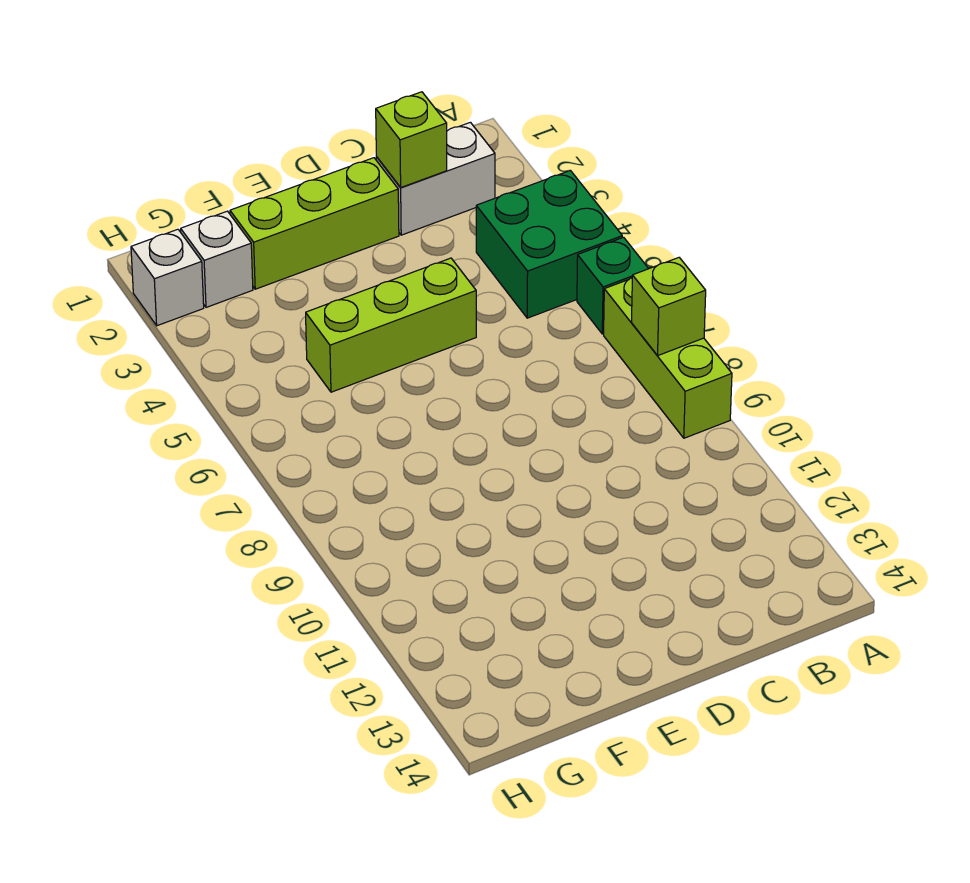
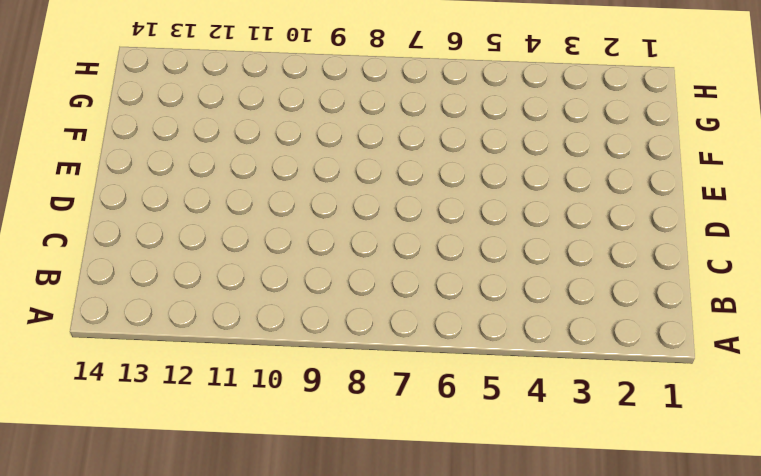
none -> green brick A4:B5 level 1
none -> green brick A6 level 1

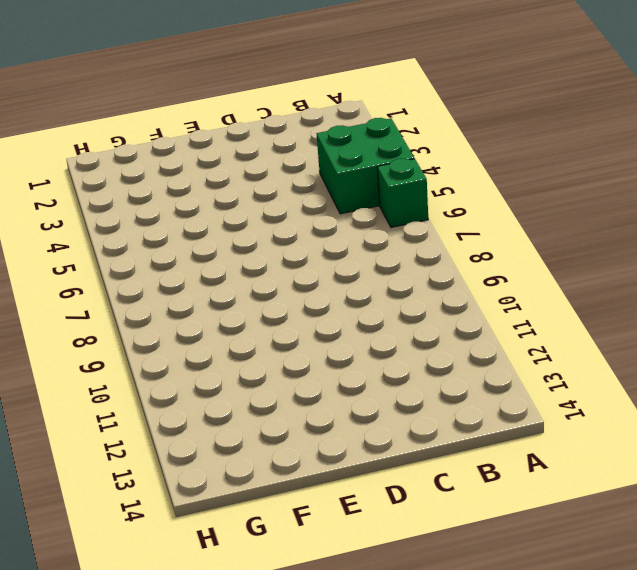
none -> lime brick A7:A9 level 1
none -> white brick B2:C2 level 1

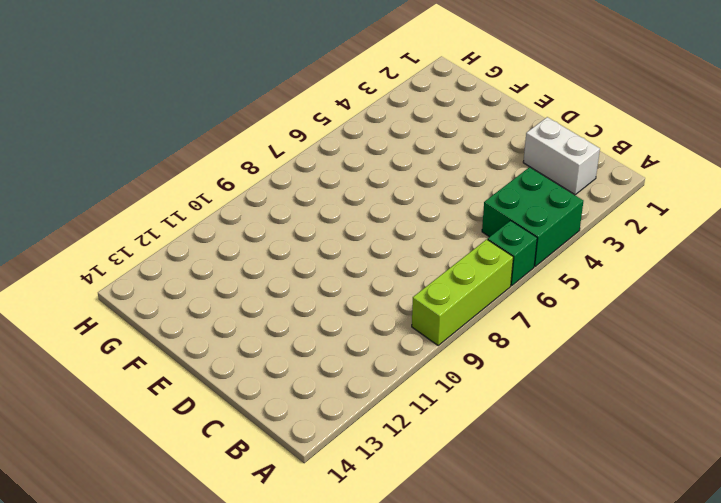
none -> lime brick D2:F2 level 1
none -> lime brick D5:F5 level 1

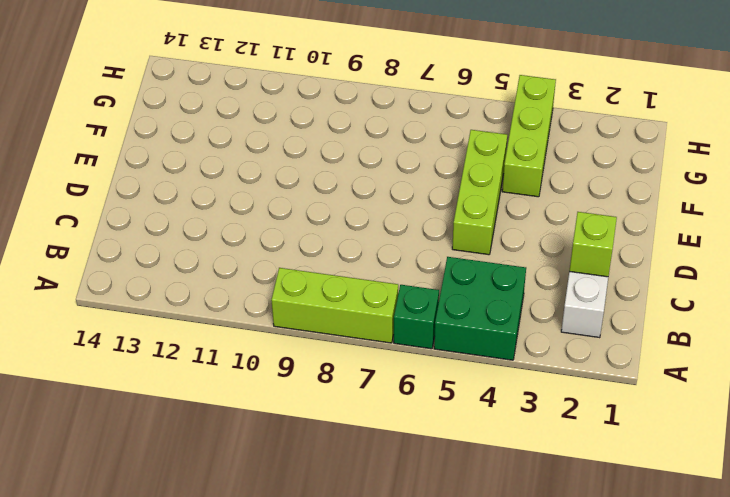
lime brick F4:H4 level 1 -> lime brick D2:F2 level 1
none -> white brick G2 level 1
none -> white brick H2 level 1

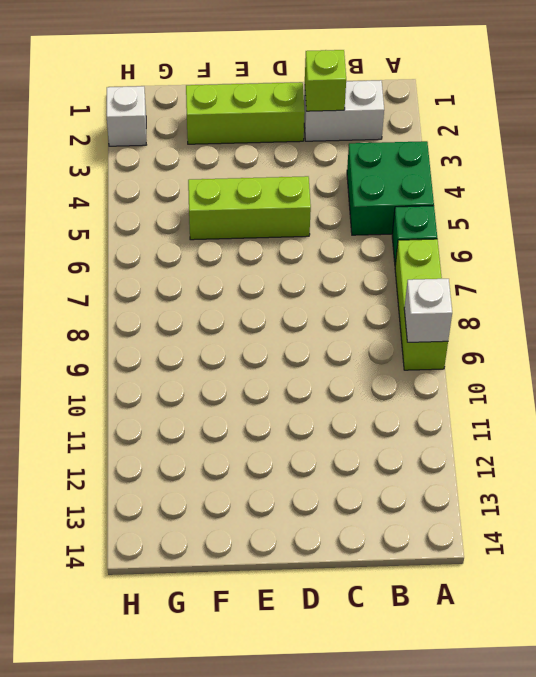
white brick A9 level 2 -> white brick G2 level 1
none -> lime brick A8 level 2

